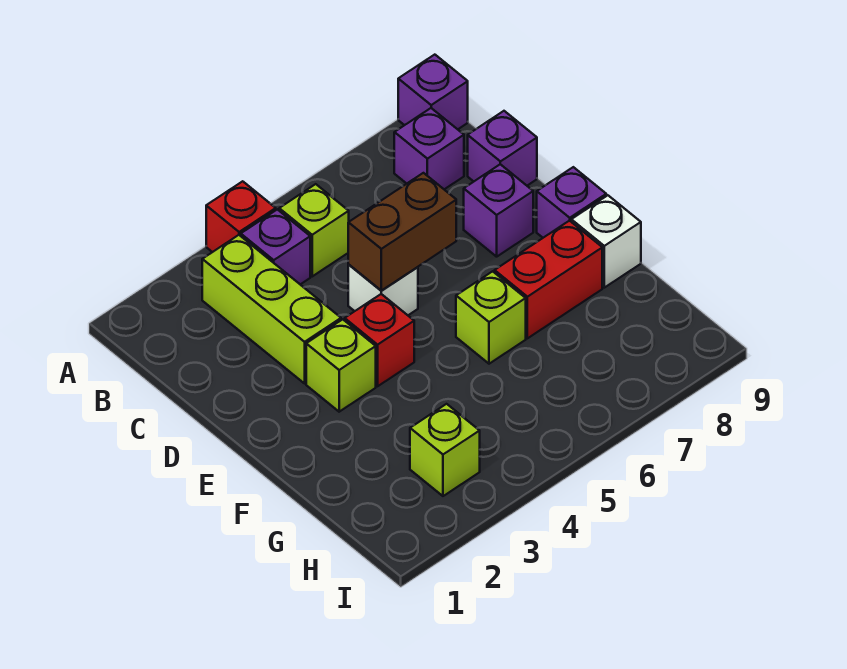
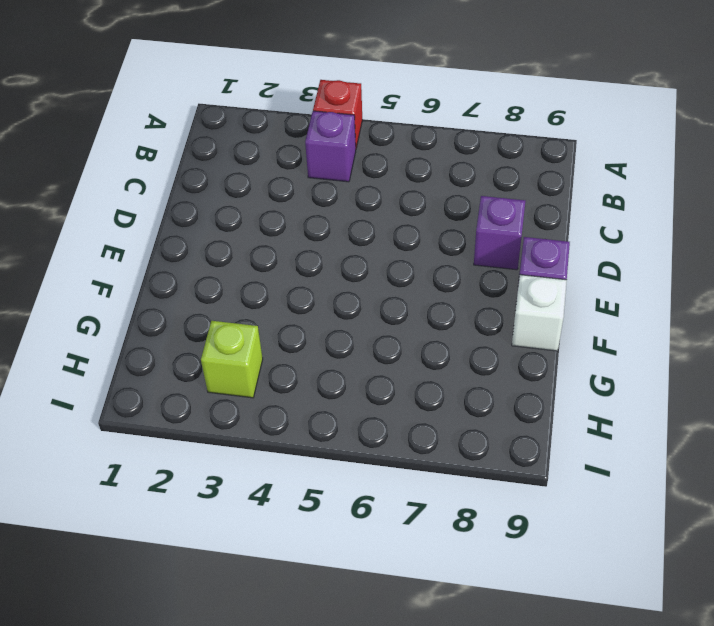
none -> purple brick A9 level 1
none -> lime brick B3:D3 level 1
none -> lime brick B5 level 1

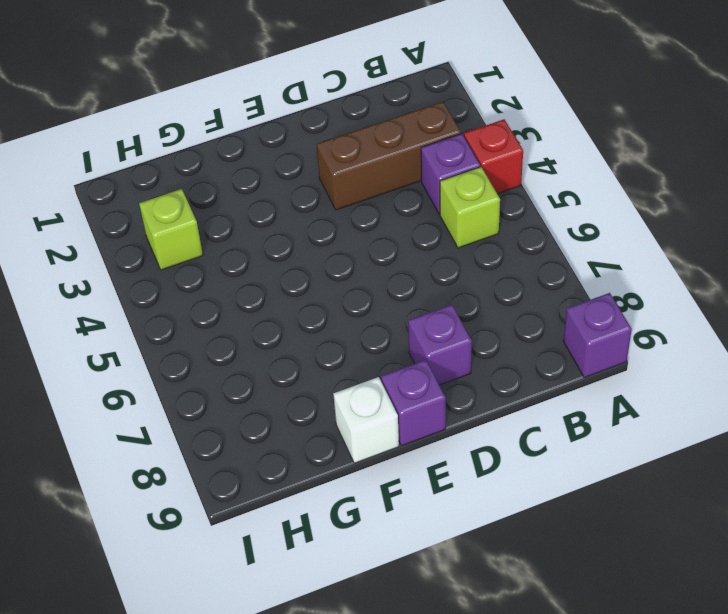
brown brick B3:D3 level 1 -> lime brick B3:D3 level 1
none -> purple brick B8 level 1
none -> purple brick C9 level 1
none -> white brick D5 level 1

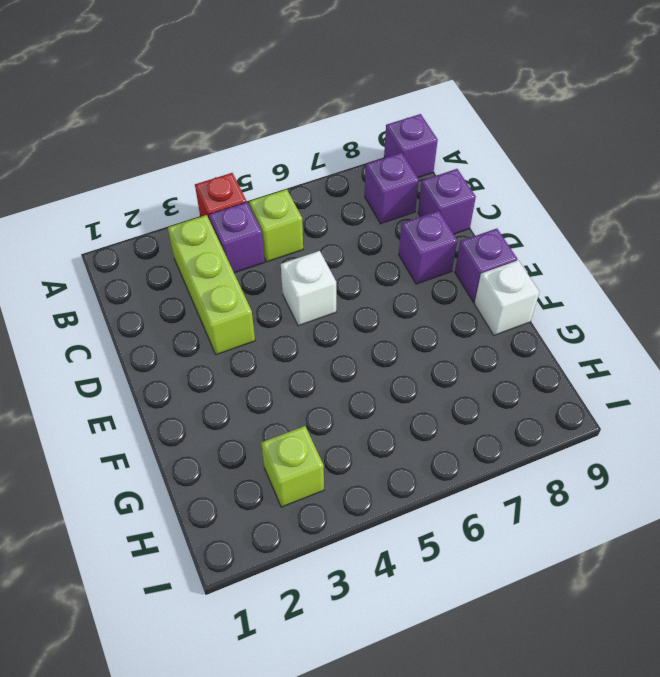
none -> lime brick E3 level 1
none -> red brick E4 level 1
none -> lime brick F6 level 1

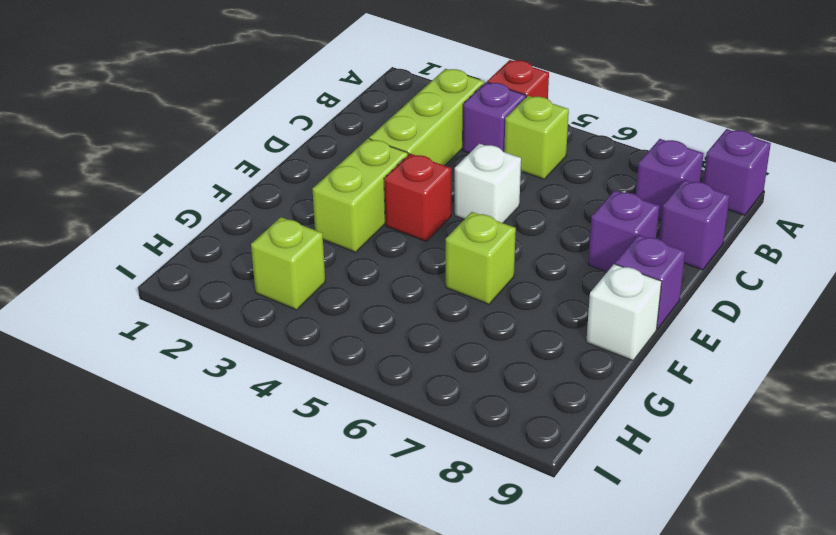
lime brick E3:F3 level 1 -> lime brick E3 level 1
none -> red brick F7:F8 level 1
none -> brown brick D5:D6 level 2

